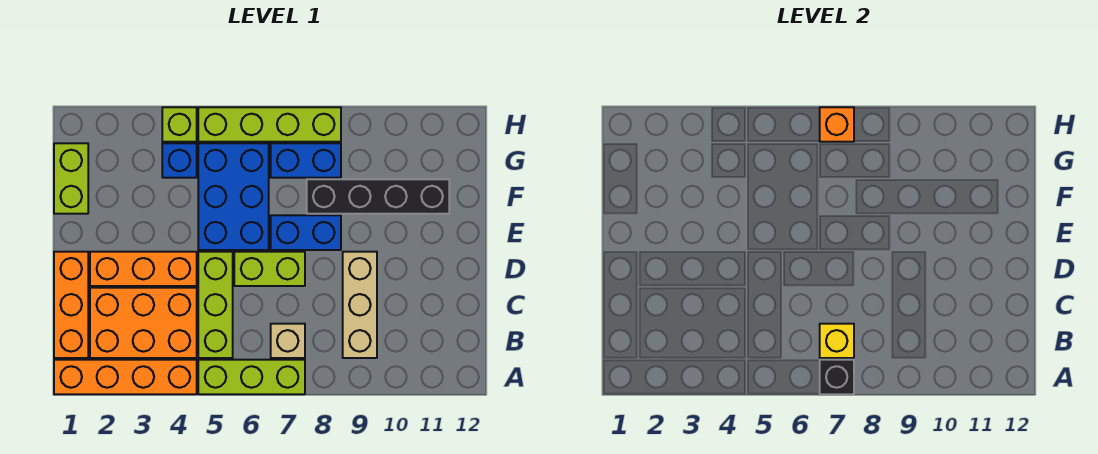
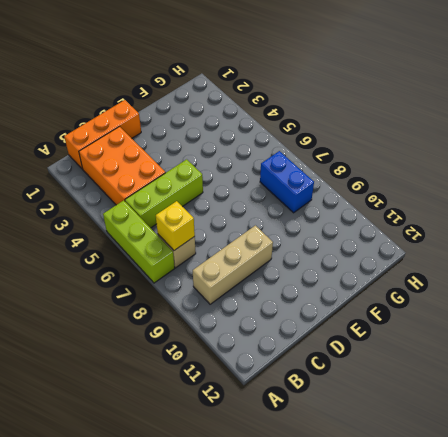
none -> orange brick A1:A4 level 1
none -> orange brick D2:D4 level 1
none -> lime brick D6:D7 level 1

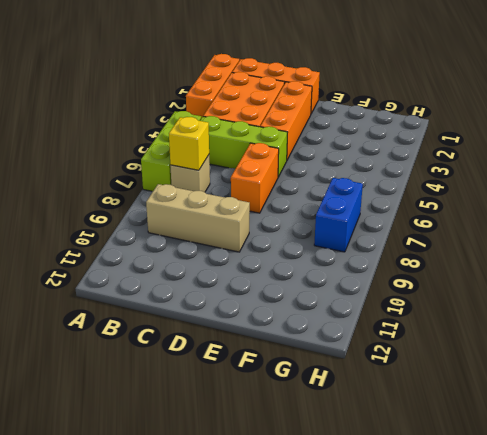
orange brick A1:A3 level 1 -> orange brick A1:A4 level 1
orange brick D6:D7 level 1 -> lime brick D6:D7 level 1
none -> blue brick E5:G6 level 1
none -> blue brick E7:E8 level 1
none -> lime brick F1:G1 level 1

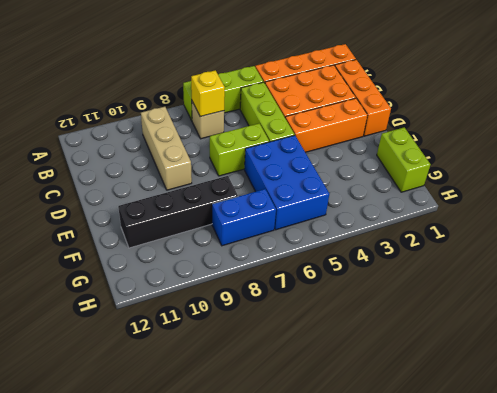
none -> blue brick E7:E8 level 1
none -> blue brick G4 level 1
none -> lime brick H4 level 1

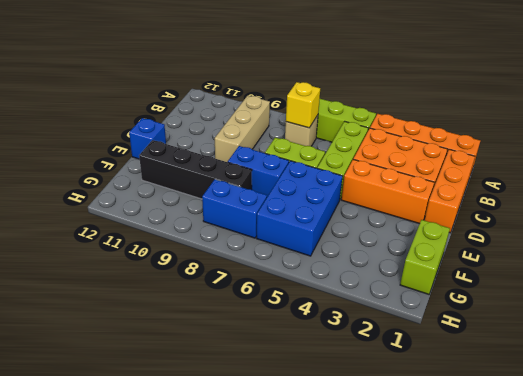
blue brick E12 level 1 -> blue brick G4 level 1
none -> lime brick H4 level 1
none -> lime brick H5:H8 level 1
none -> black brick A7 level 2

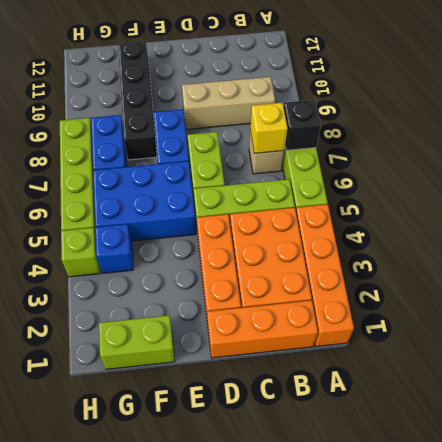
none -> orange brick H7 level 2

